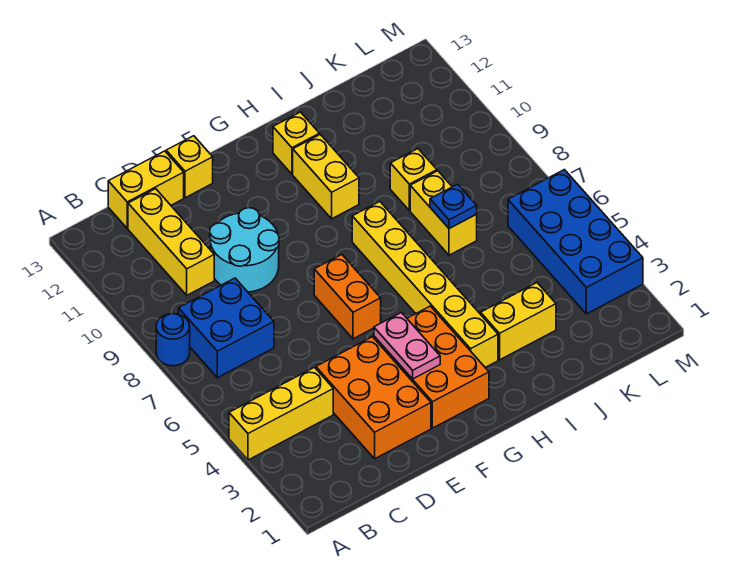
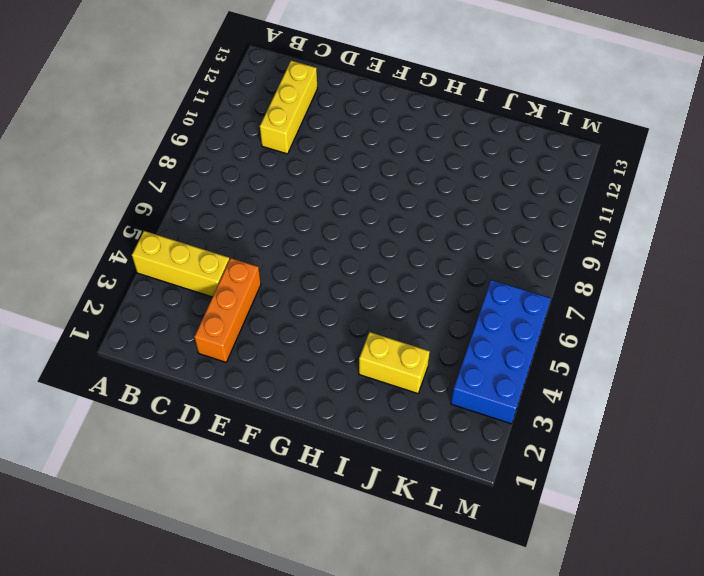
orange brick D2:D4 level 1 -> orange brick D2:E4 level 1
none -> blue round brick A8 level 1
none -> blue brick B7:C8 level 1
none -> yellow brick C13:D13 level 1

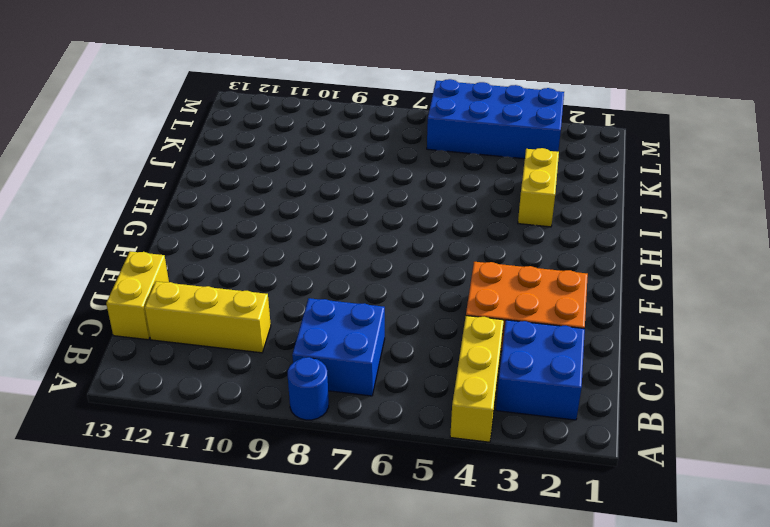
blue brick B2:C3 level 1 -> none
none -> cyan round brick D9:E10 level 1
none -> yellow brick E13 level 1
none -> orange brick F2:G4 level 1

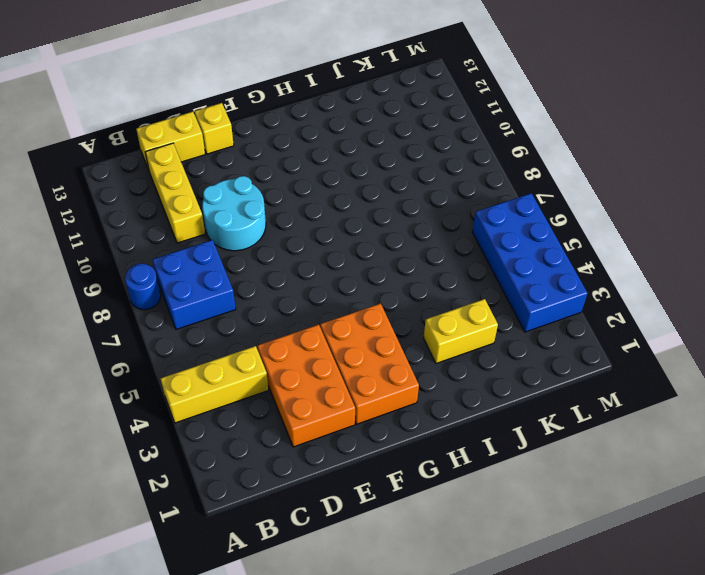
none -> orange brick F6:F7 level 1
none -> yellow brick H3:H8 level 1
none -> yellow brick H10:H11 level 1

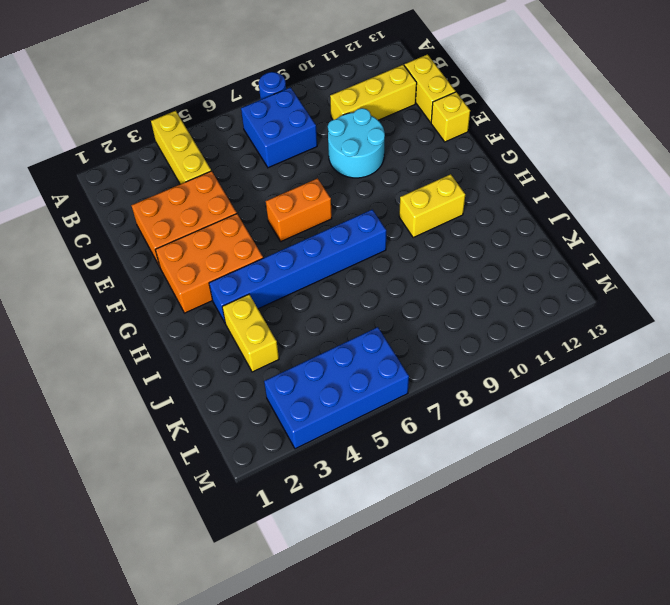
blue brick H3:H8 level 1 -> yellow brick H3:H8 level 1
none -> yellow brick H12 level 1
none -> yellow brick J7:J8 level 1
none -> yellow brick J9 level 1

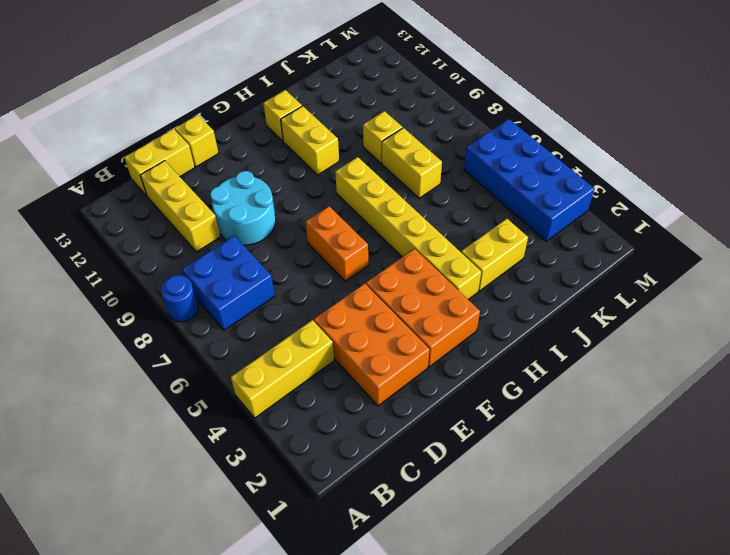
none -> pink plate F3:F4 level 2
none -> blue plate J7 level 2

